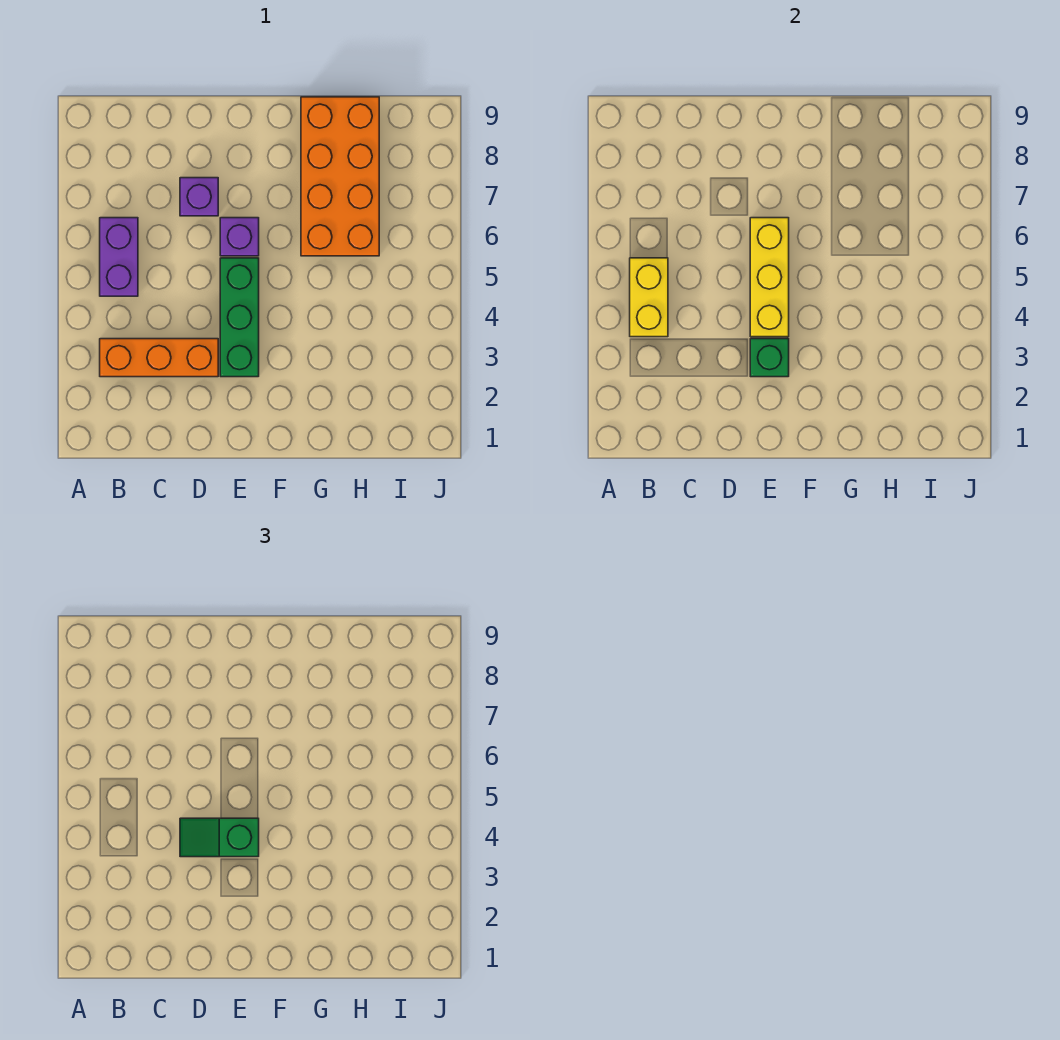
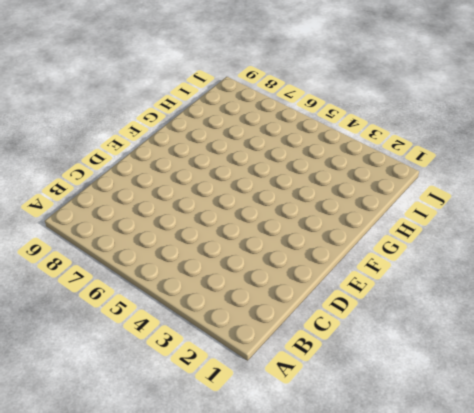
none -> orange brick B3:D3 level 1
none -> purple brick B5:B6 level 1

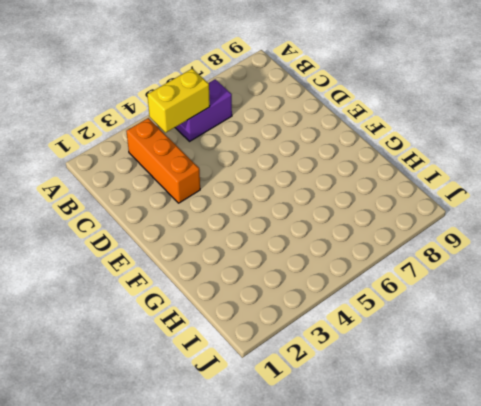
none -> purple brick D7 level 1
none -> green brick E3:E5 level 1

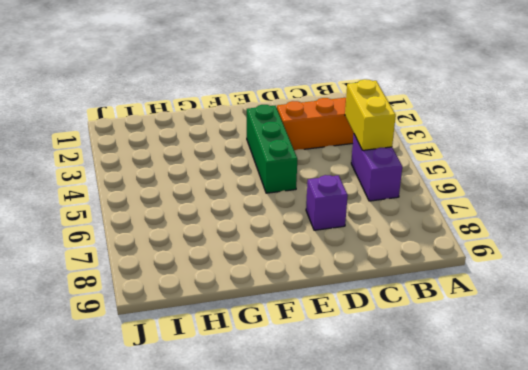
none -> purple brick E6 level 1
none -> orange brick G6:H9 level 1

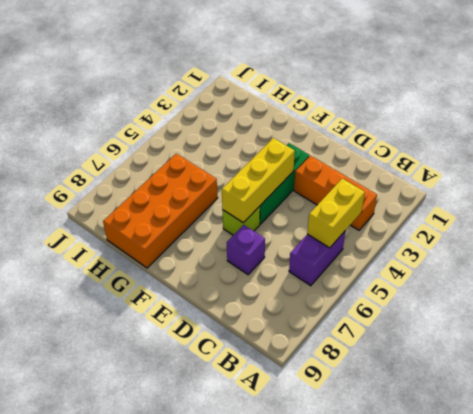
lime brick E6 level 1 -> purple brick E6 level 1
none -> green brick E3 level 2
none -> green slope D4:E4 level 3 top E

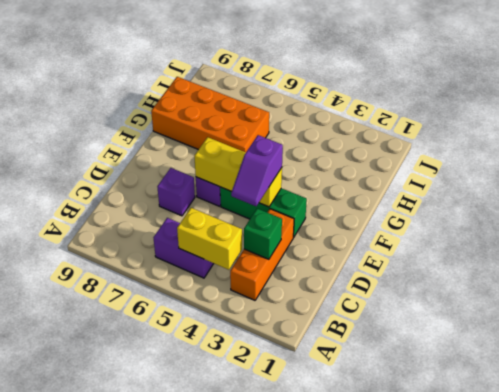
green brick C3 level 2 -> green brick E3 level 2
purple slope D4:E4 level 3 top E -> green slope D4:E4 level 3 top E

